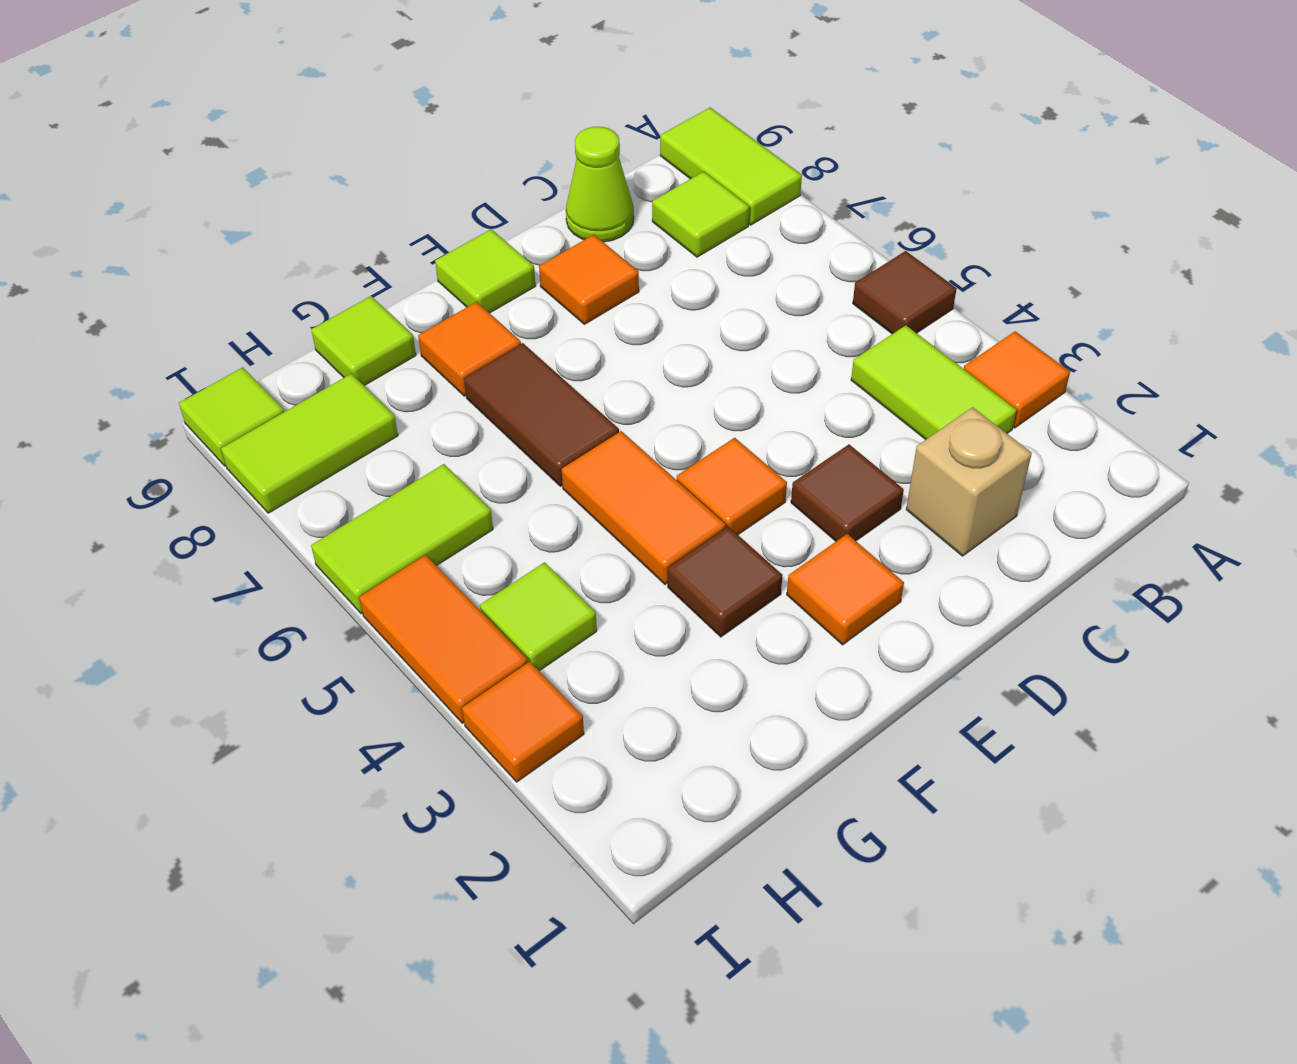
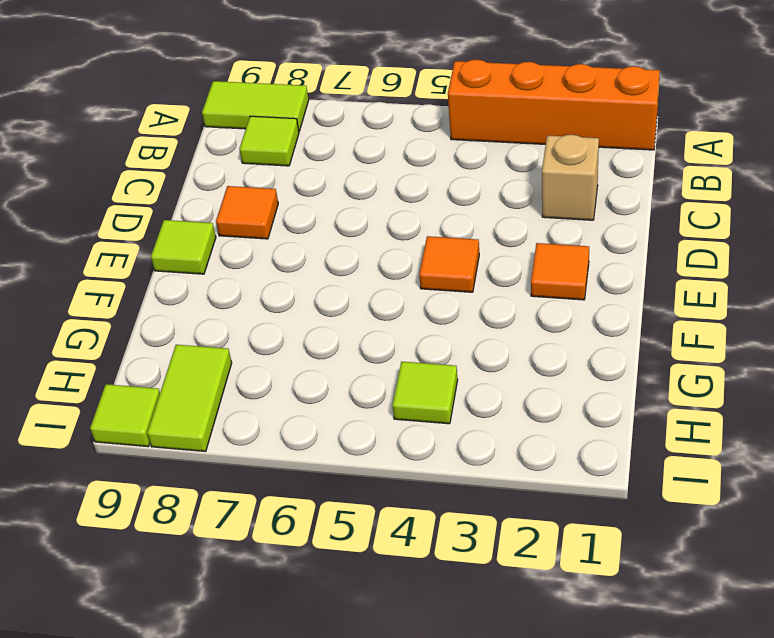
orange brick A1:A4 level 1 -> orange tile A3 level 1
none -> brown tile A5 level 1
none -> lime tile B3:B4 level 1
none -> lime cone C9 level 1

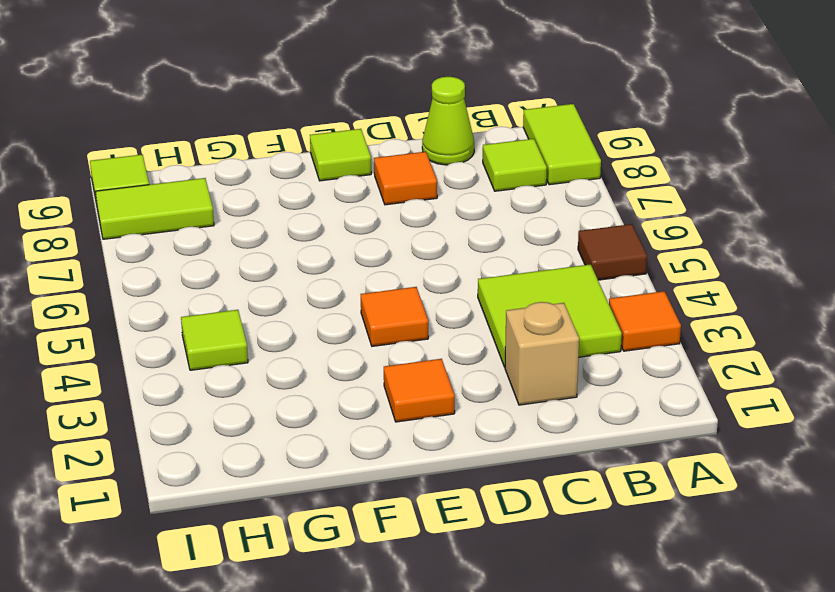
lime tile B3:C4 level 1 -> lime tile B3:B4 level 1
none -> brown tile D3 level 1
none -> brown tile F3 level 1
none -> orange tile F4:F5 level 1

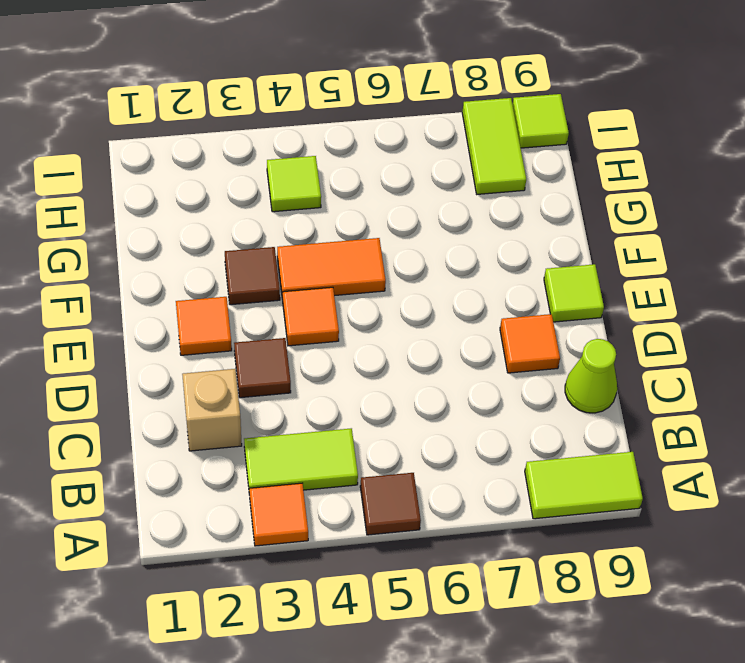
none -> lime tile B8 level 1
none -> brown tile F6:F7 level 1
none -> orange tile F8 level 1

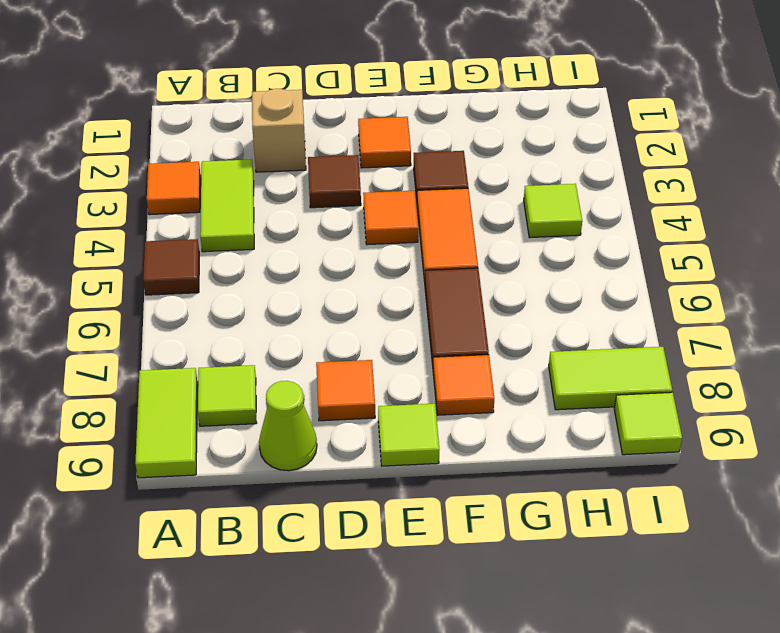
none -> lime tile G9 level 1
none -> lime tile H6:I6 level 1
none -> orange tile I3 level 1

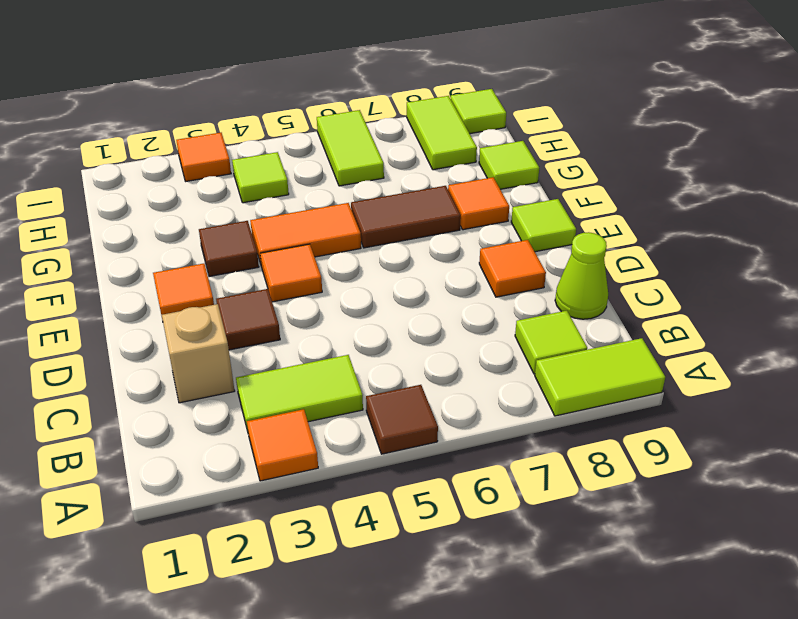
none -> orange tile I4:I5 level 1

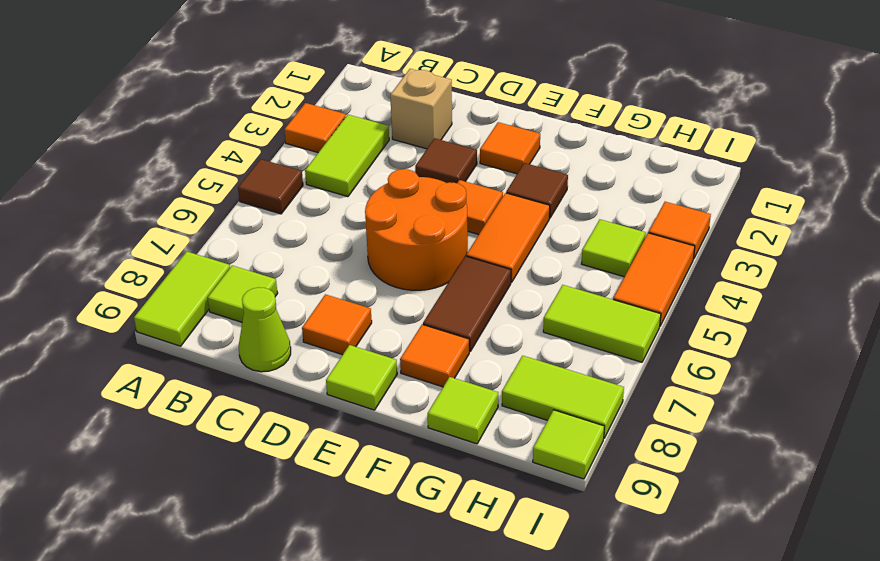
orange round brick D5:E6 level 1 -> none

